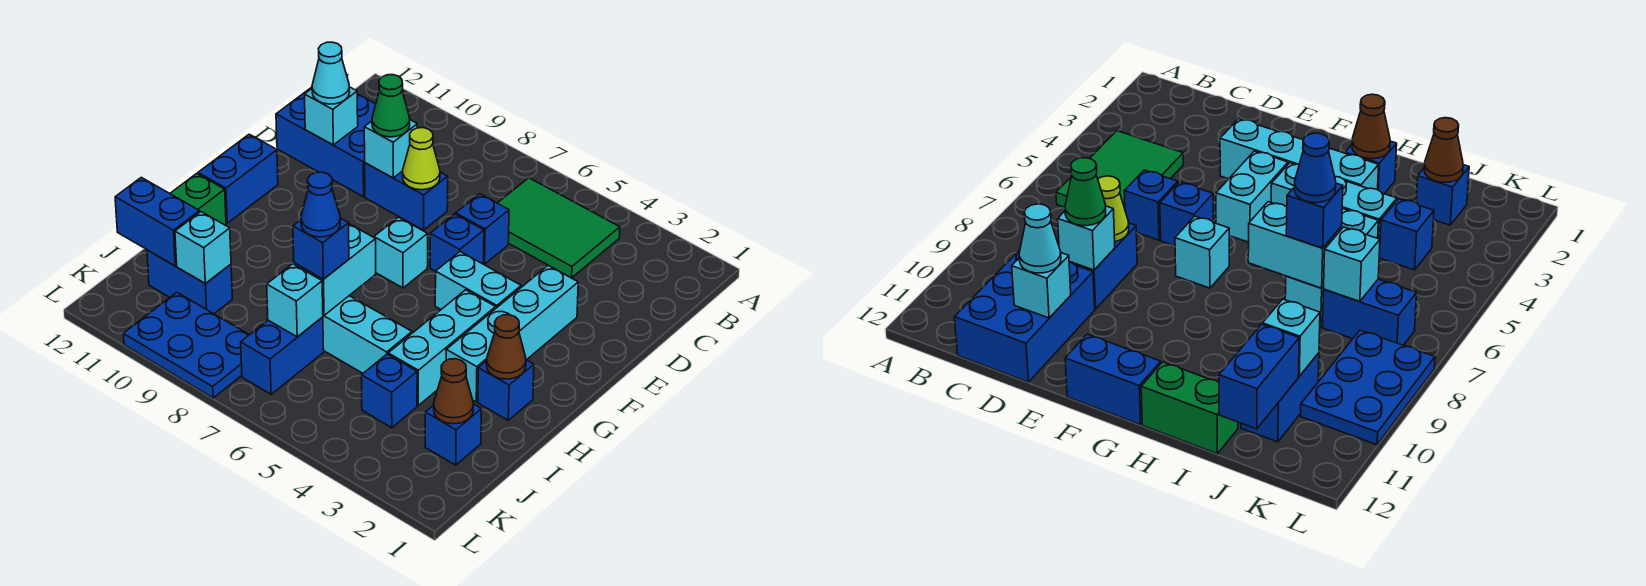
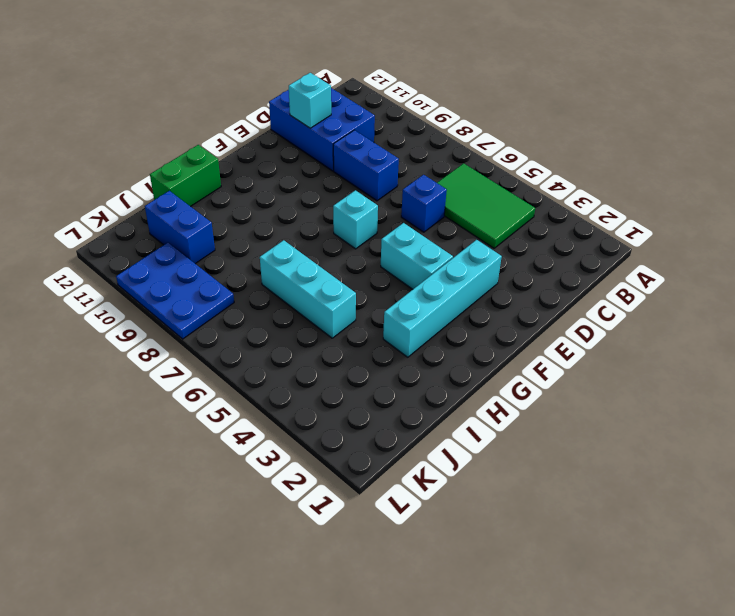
none -> blue brick E6 level 1
none -> blue brick F12:G12 level 1
none -> cyan brick G4:I4 level 1
none -> blue brick H2 level 1

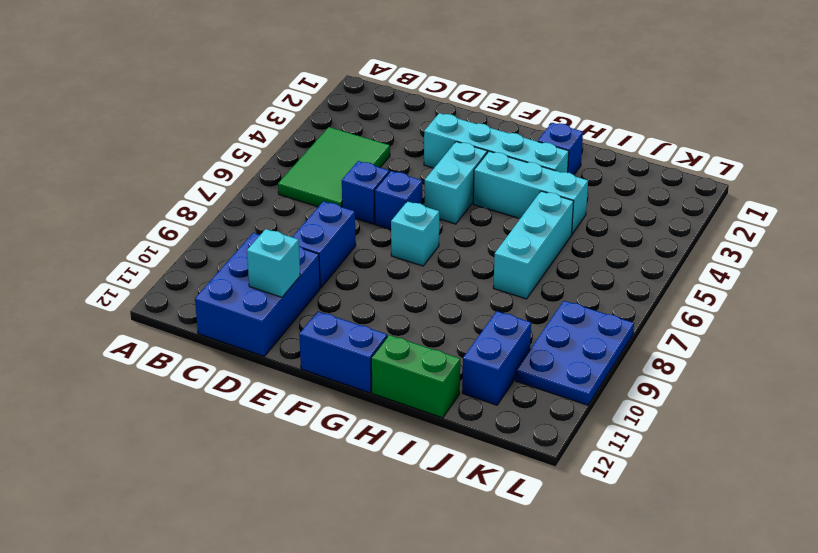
none -> blue brick J2 level 1
none -> blue brick J4 level 1
none -> blue brick J7:K7 level 1
none -> lime cone D8 level 2

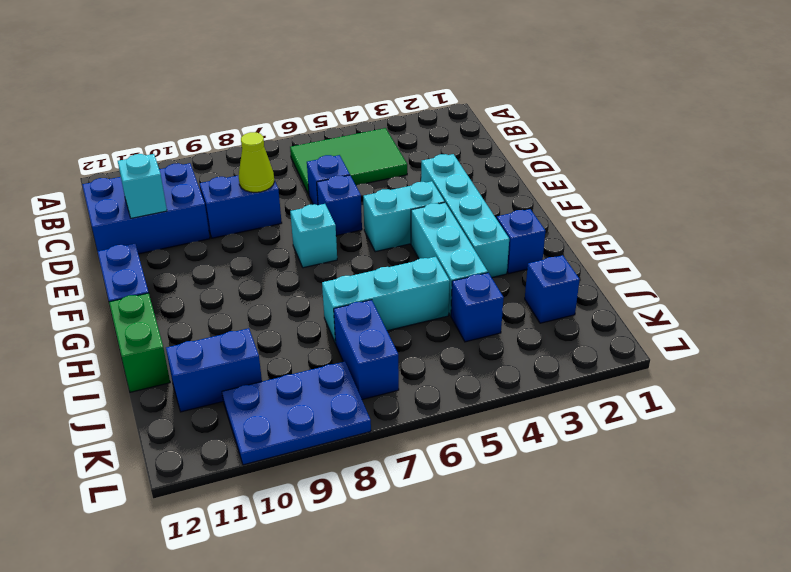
none -> cyan brick D9 level 2
none -> brown cone H2 level 2
none -> cyan brick H7:I7 level 2
none -> brown cone J2 level 2

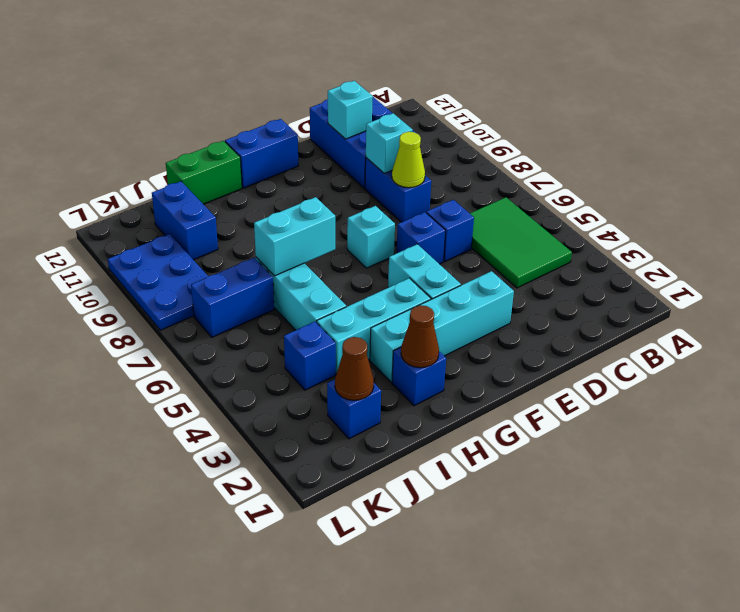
none -> cyan brick J7 level 2
none -> cyan brick J10 level 2
none -> blue brick J11:J12 level 2
none -> green cone D9 level 3

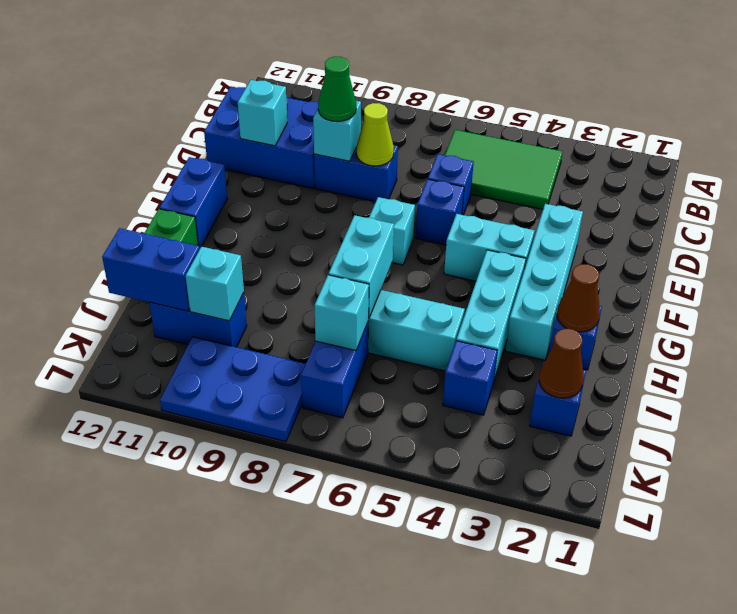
none -> cyan cone D11 level 3
none -> blue brick I7 level 3
none -> blue cone I7 level 4

